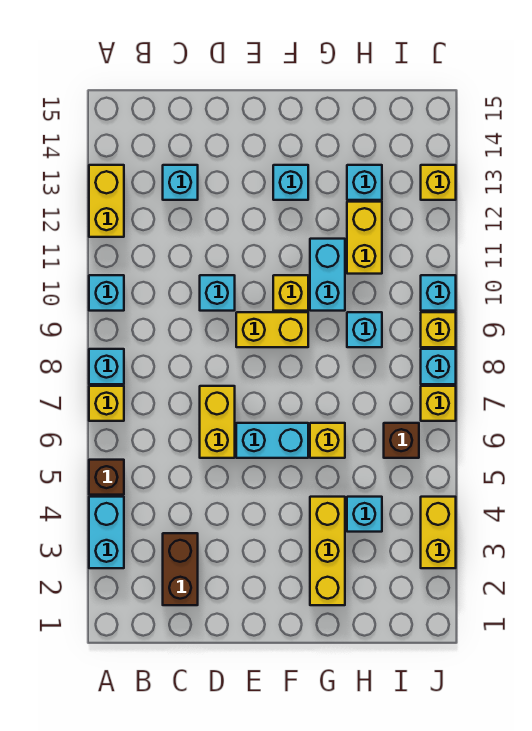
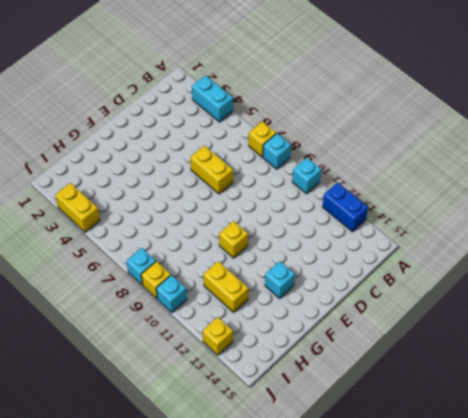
blue brick A12:A13 level 1 -> yellow brick A12:A13 level 1
none -> brown brick A5 level 1
none -> brown brick C2:C3 level 1
none -> cyan brick C13 level 1

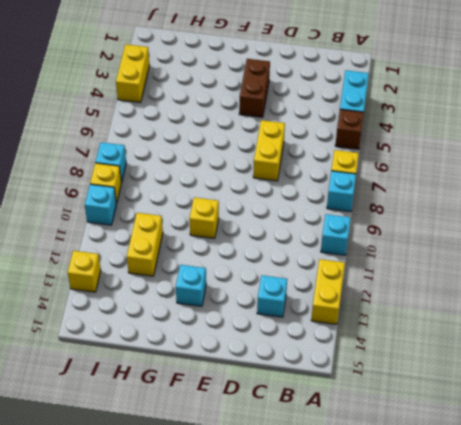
brown brick E3:E4 level 1 -> brown brick C2:C3 level 1
none -> cyan brick D10 level 1
none -> cyan brick E6:F6 level 1
none -> yellow brick E9:F9 level 1

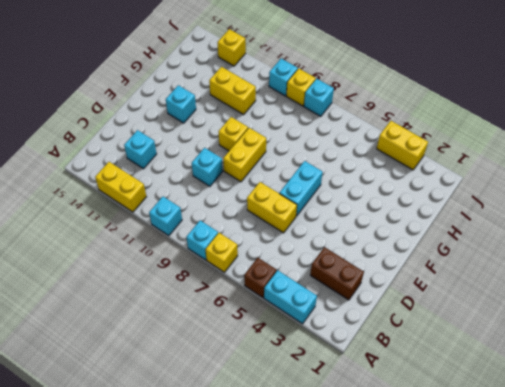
none -> yellow brick G2:G4 level 1
none -> yellow brick G6 level 1
none -> cyan brick G10:G11 level 1

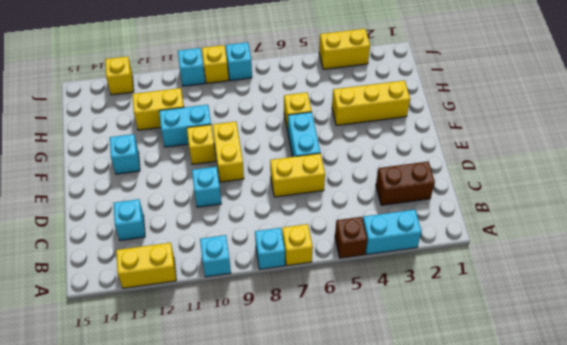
none -> cyan brick H4 level 1
none -> cyan brick H9 level 1
none -> cyan brick H13 level 1

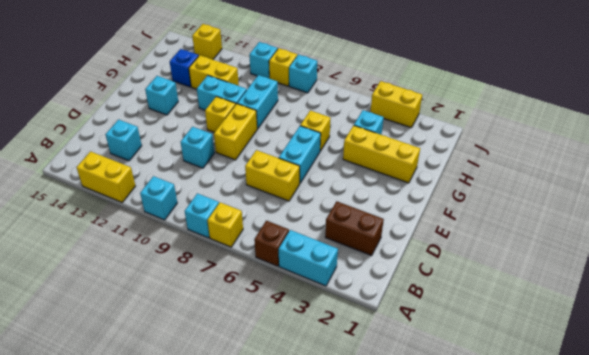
cyan brick G9:H9 level 1 -> cyan brick H9 level 1
blue brick H13 level 1 -> cyan brick H13 level 1
none -> brown brick I6 level 1
none -> yellow brick J7 level 1

